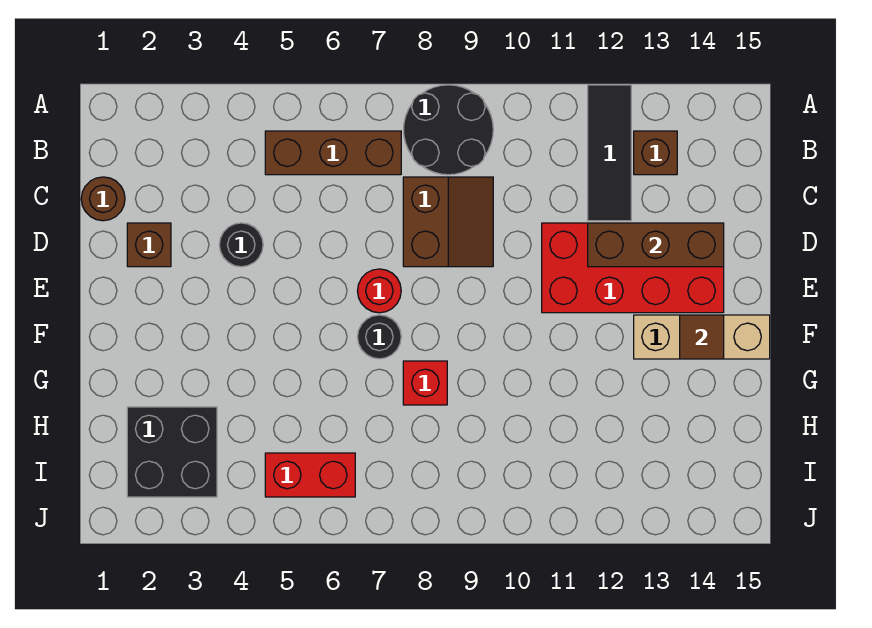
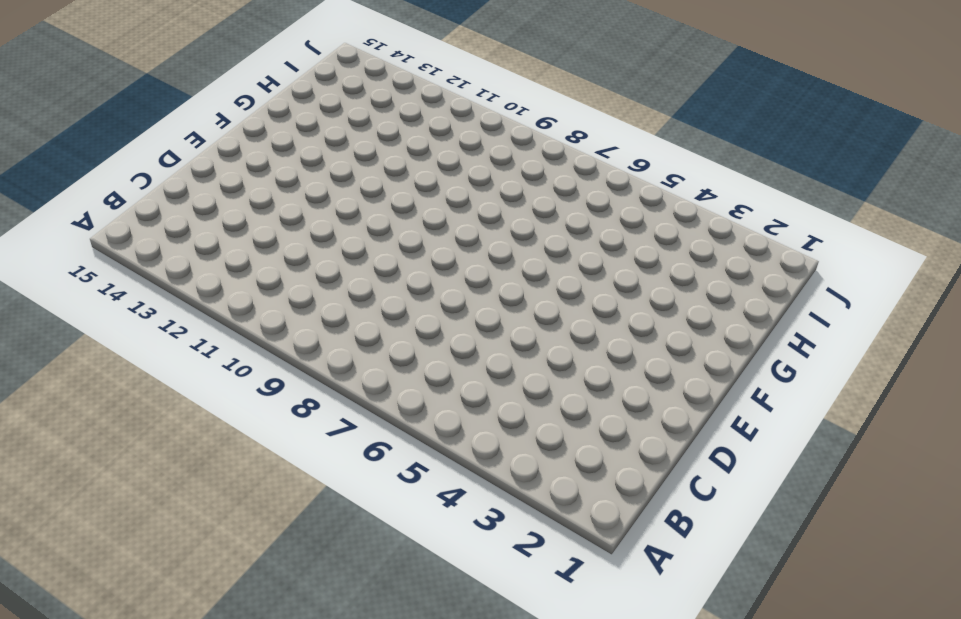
none -> black round brick A8:B9 level 1
none -> black tile A12:C12 level 1
none -> brown brick B5:B7 level 1

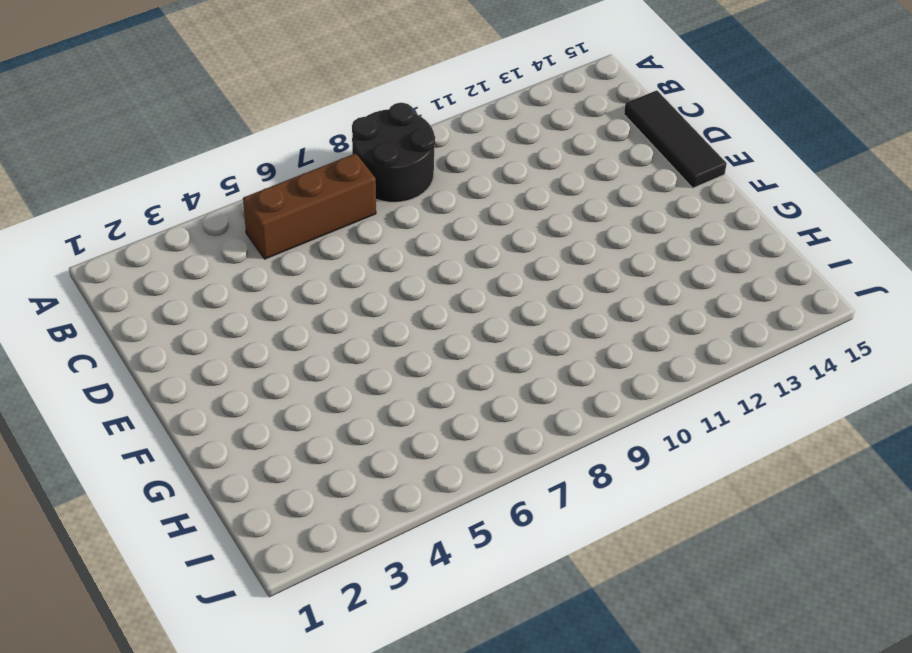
black tile C15:E15 level 1 -> black tile A12:C12 level 1
none -> brown brick B13 level 1
none -> brown round brick C1 level 1
none -> brown slope C8:D9 level 1 top 8

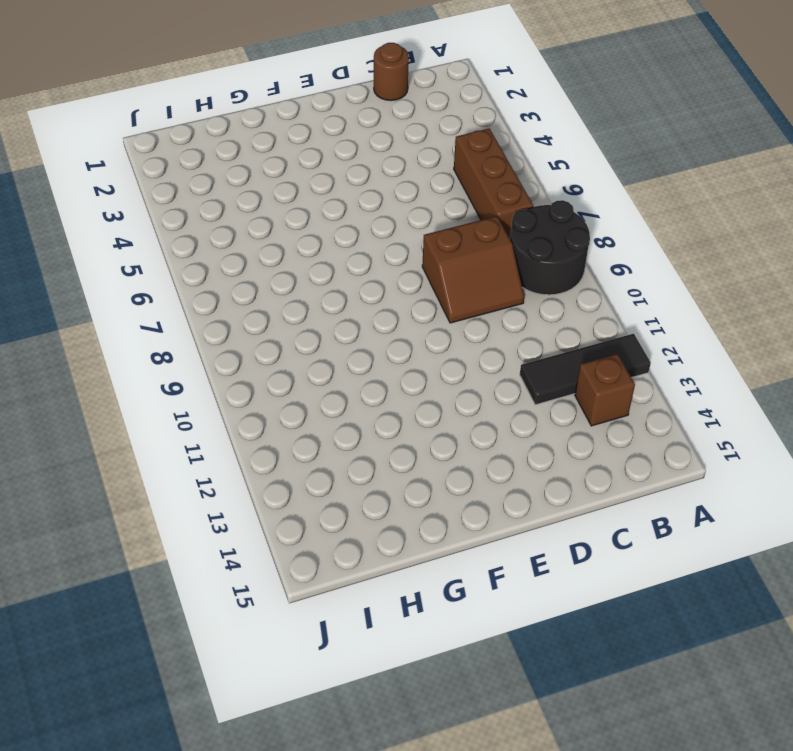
none -> brown brick D2 level 1
none -> black round brick D4 level 1
none -> red brick D11:E14 level 1

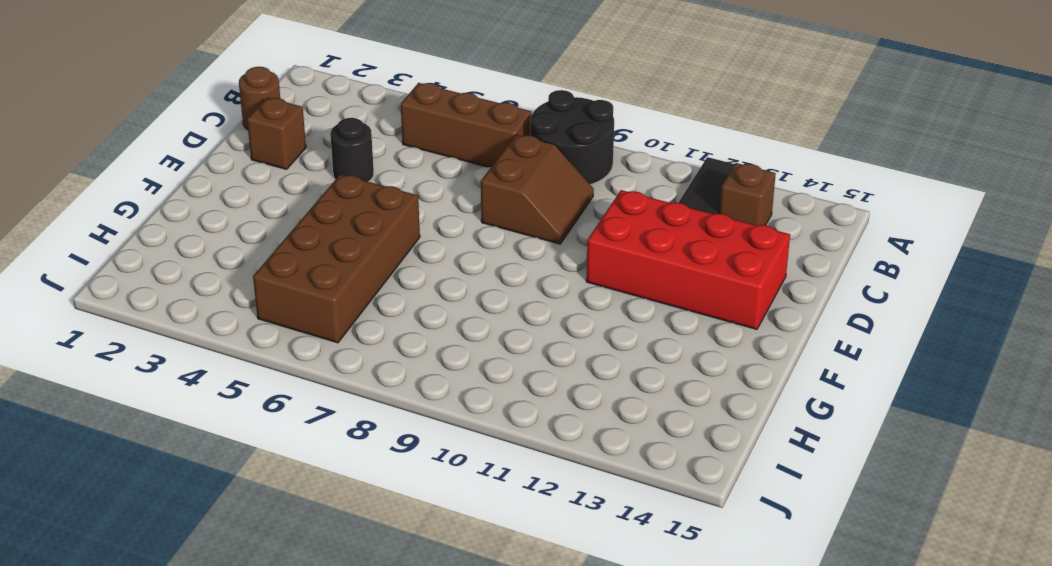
brown brick F5:I6 level 1 -> red brick I5:I6 level 1
none -> red round brick E7 level 1
none -> black round brick F7 level 1
none -> tan brick F13:F15 level 1

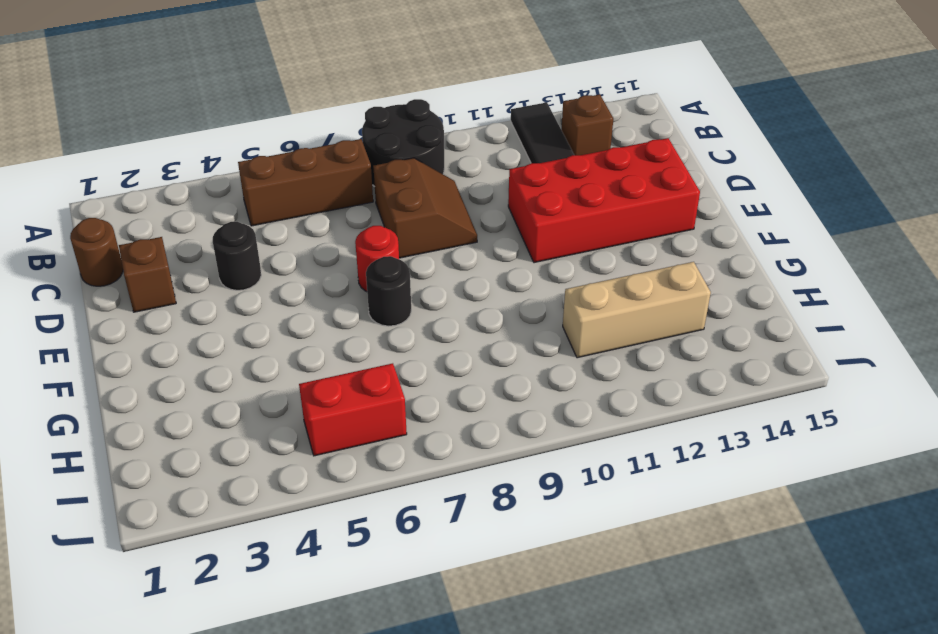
tan brick H11:H13 level 1 -> tan brick F13:F15 level 1
none -> red brick G8 level 1
none -> black brick H2:I3 level 1
none -> brown brick D12:D14 level 2

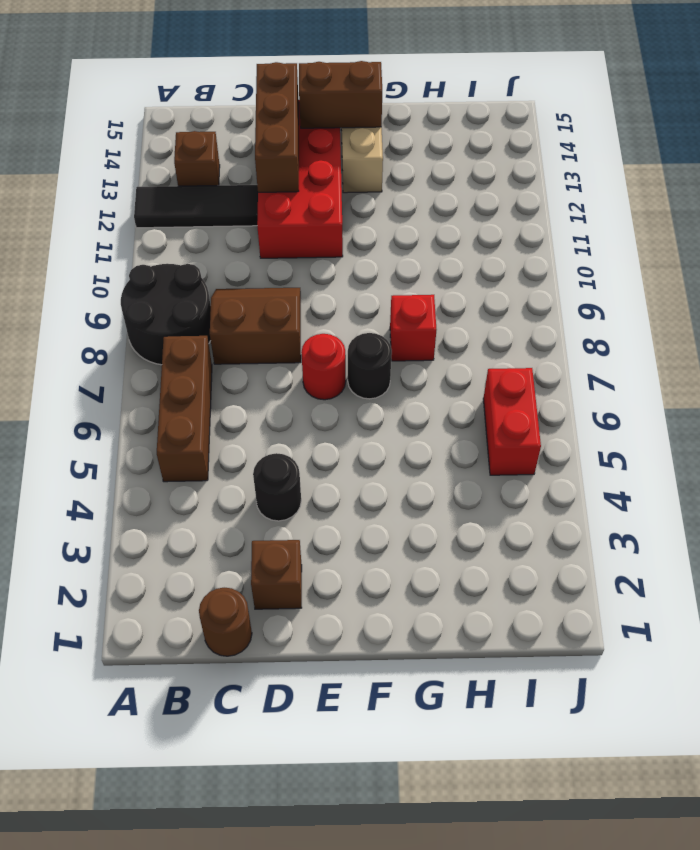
brown brick E14:F14 level 2 -> brown tile F14 level 2
none -> black brick H2:I3 level 1

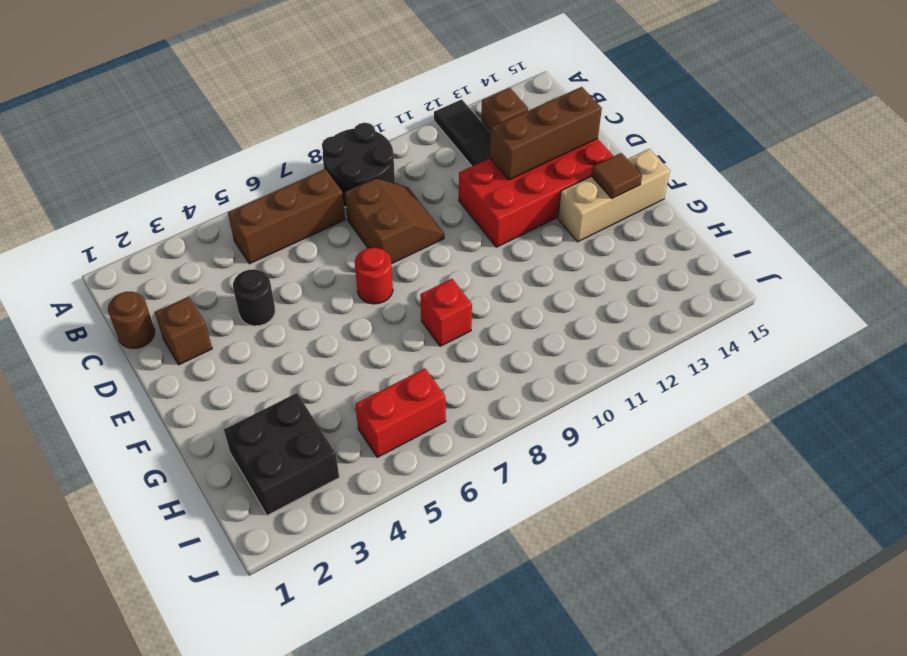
none -> black round brick F7 level 1

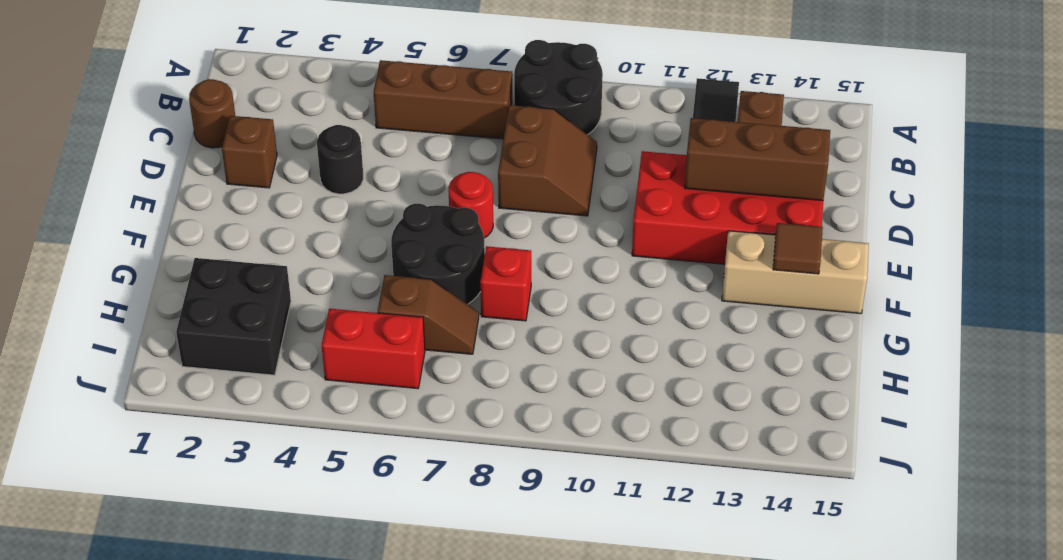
black round brick F6:G7 level 1 -> black round brick F7 level 1
brown slope H6:H7 level 1 top 6 -> none

